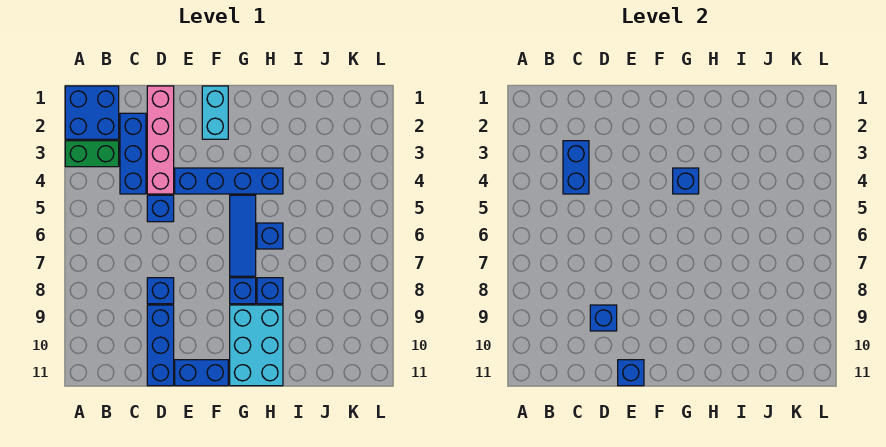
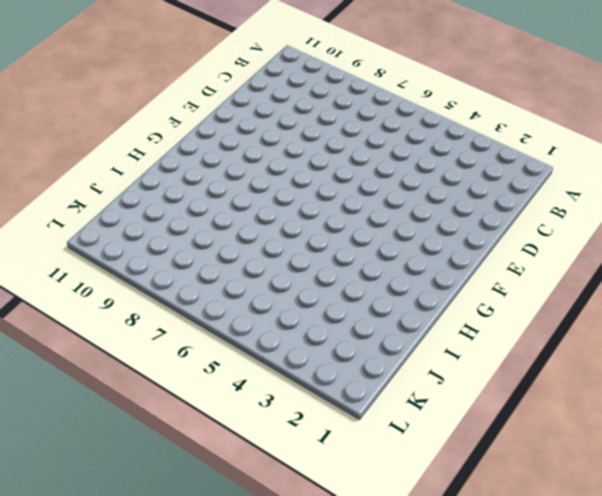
none -> blue brick A1:B2 level 1
none -> green brick A3:B3 level 1
none -> blue brick C2:C4 level 1

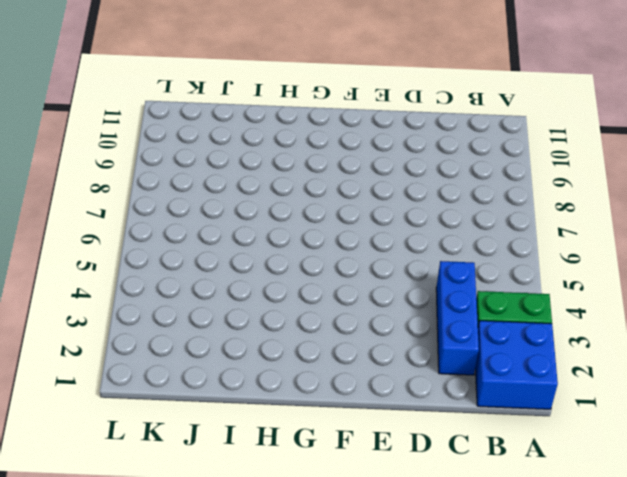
none -> pink brick D1:D4 level 1
none -> blue brick D5 level 1
none -> blue brick D8 level 1

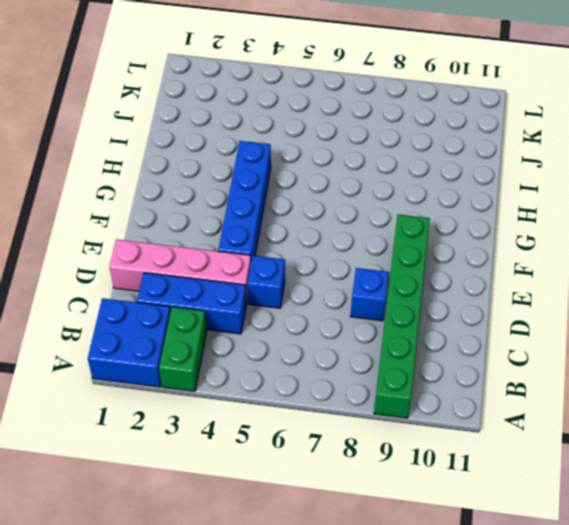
green brick A9:F9 level 1 -> blue brick D9:D11 level 1
none -> blue brick E11:F11 level 1
none -> cyan brick F1:F2 level 1
none -> blue tile G5:G7 level 1

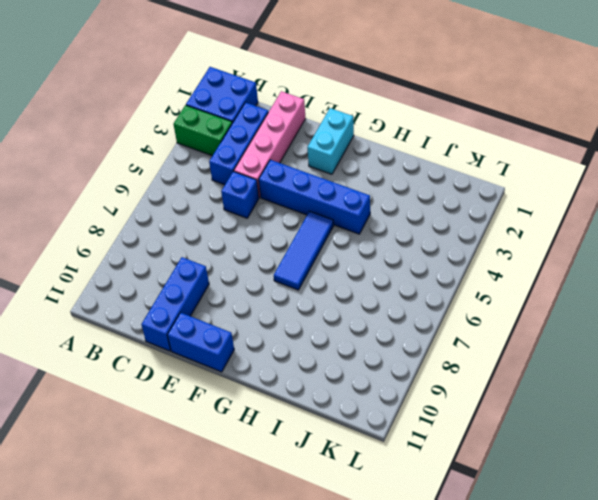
none -> blue brick D8 level 1
none -> blue brick G8 level 1
none -> cyan brick G9:H11 level 1

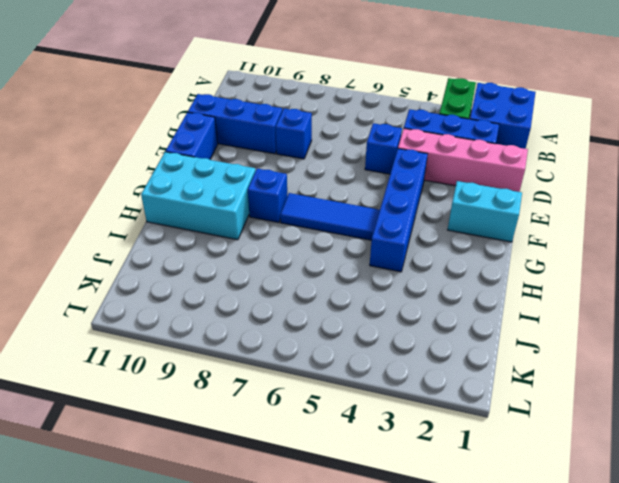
none -> blue brick H6 level 1
none -> blue brick H8 level 1
none -> blue brick C3:C4 level 2

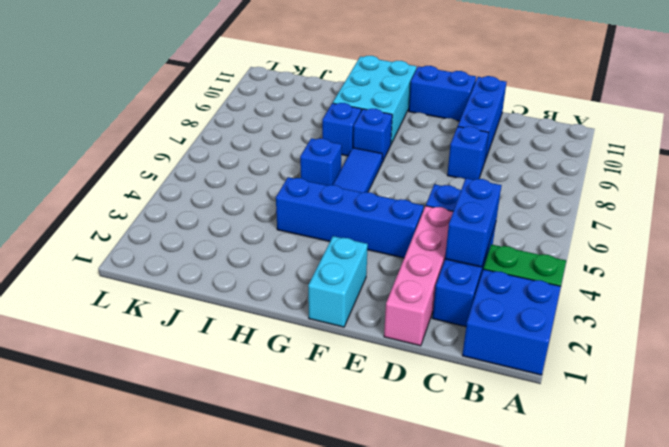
none -> blue brick D9 level 2
none -> blue brick E11 level 2
none -> blue brick G4 level 2

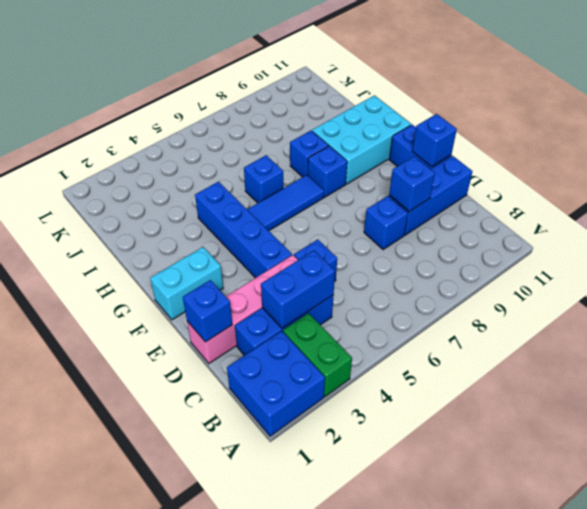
blue brick D1 level 2 -> blue brick G4 level 2

